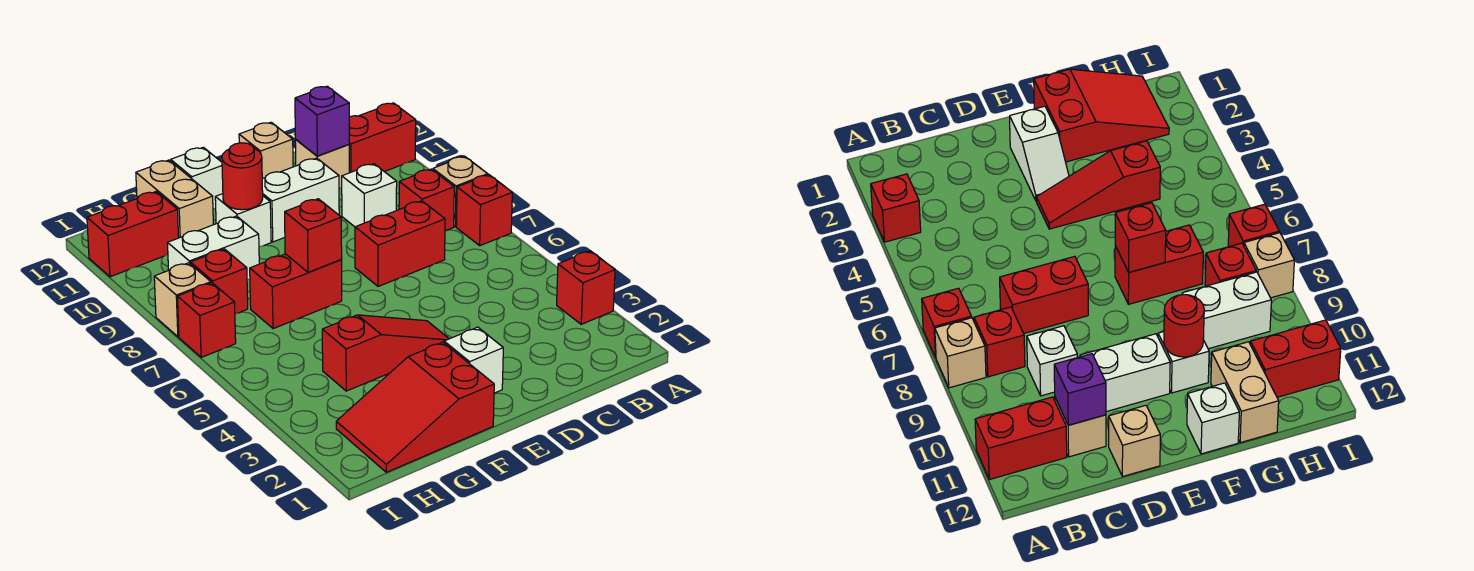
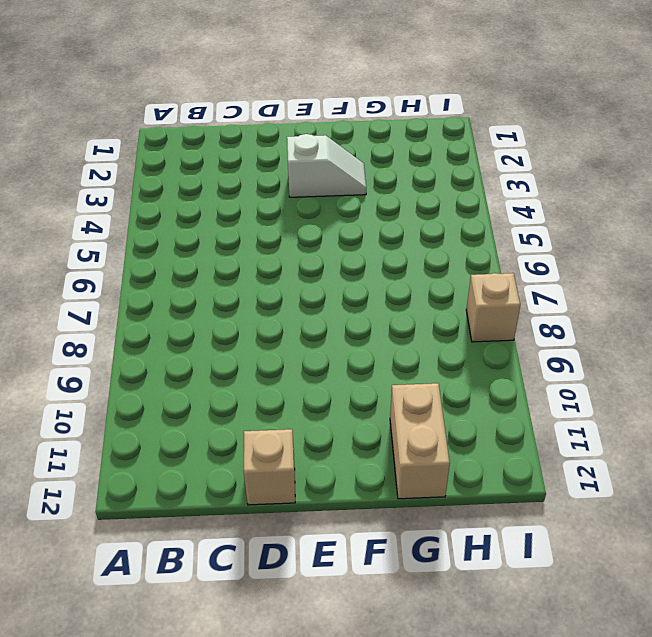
white slope E3:F3 level 1 top E -> white slope E2:E3 level 1 top 2
none -> red brick A3 level 1
none -> red brick A7 level 1
none -> tan brick A8 level 1

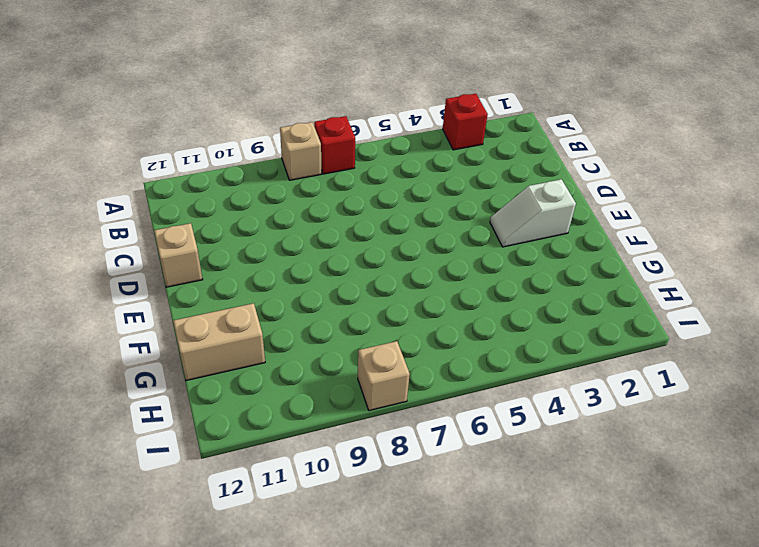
none -> red brick A11:B11 level 1
none -> red brick B8 level 1
none -> red brick C7:D7 level 1

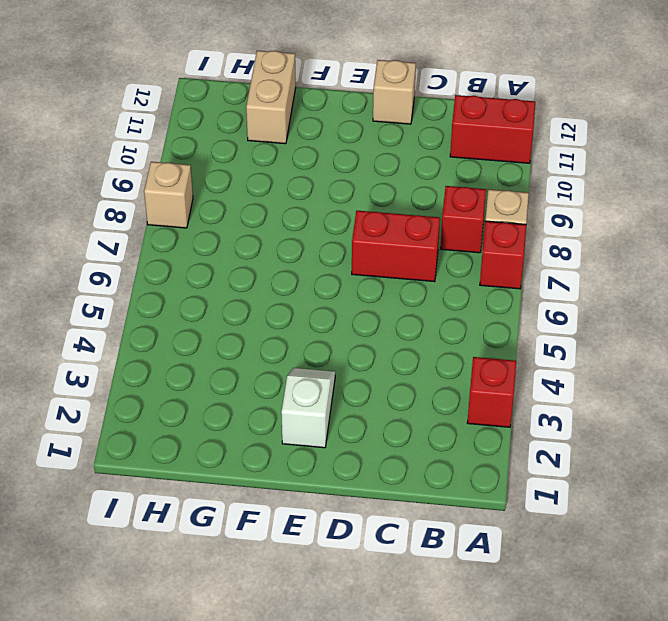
none -> white brick C9 level 1
none -> tan brick C11 level 1
none -> white brick D10:E10 level 1

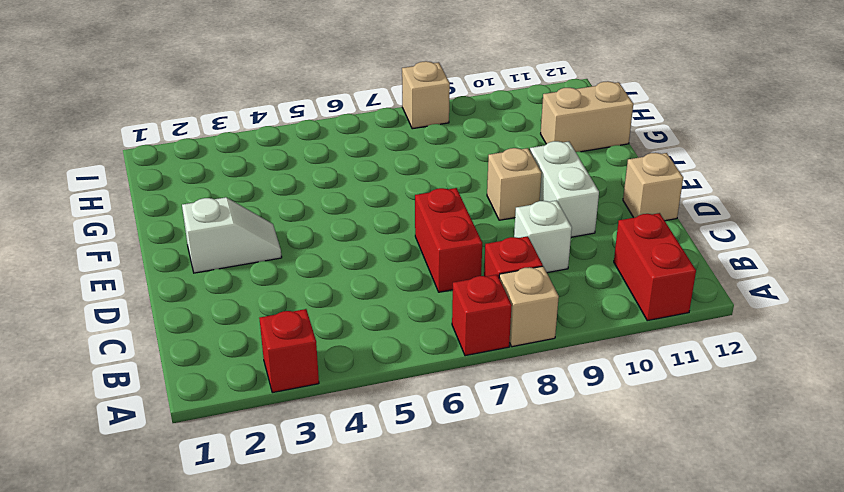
tan brick E9 level 1 -> tan brick C11 level 1
none -> red slope E4:G4 level 1 top G
none -> red slope F1:H2 level 1 top F
none -> red brick F7:G7 level 1

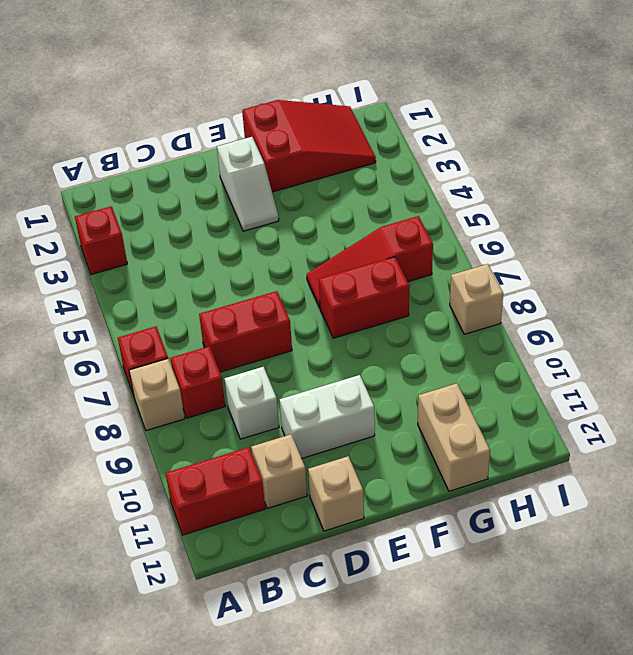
red slope F6:H6 level 1 top H -> red slope E4:G4 level 1 top G
none -> white brick F10 level 1
none -> white brick F12 level 1
none -> white brick G9:H9 level 1

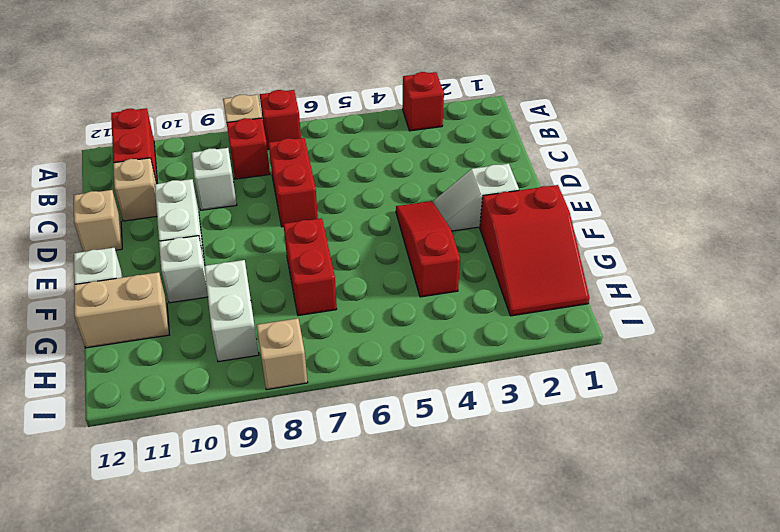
none -> red brick H8 level 1
none -> red brick H11:I11 level 1
none -> red brick I7 level 1

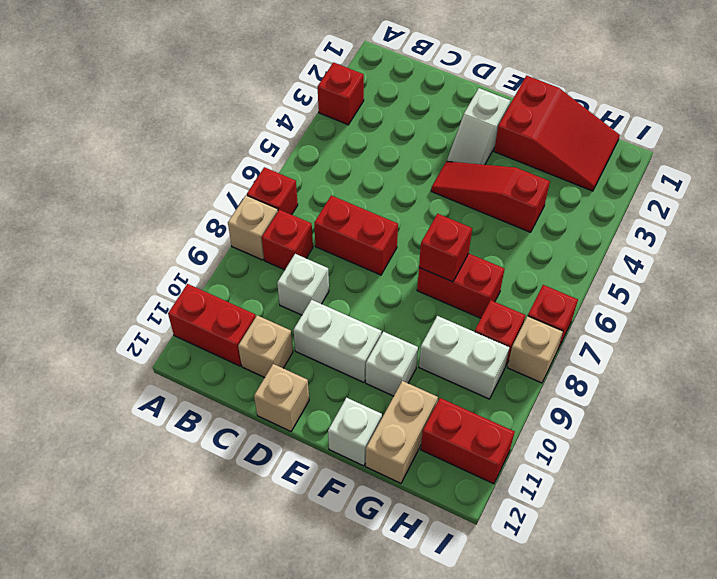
none -> purple brick C11 level 2
none -> red round brick F10 level 2

